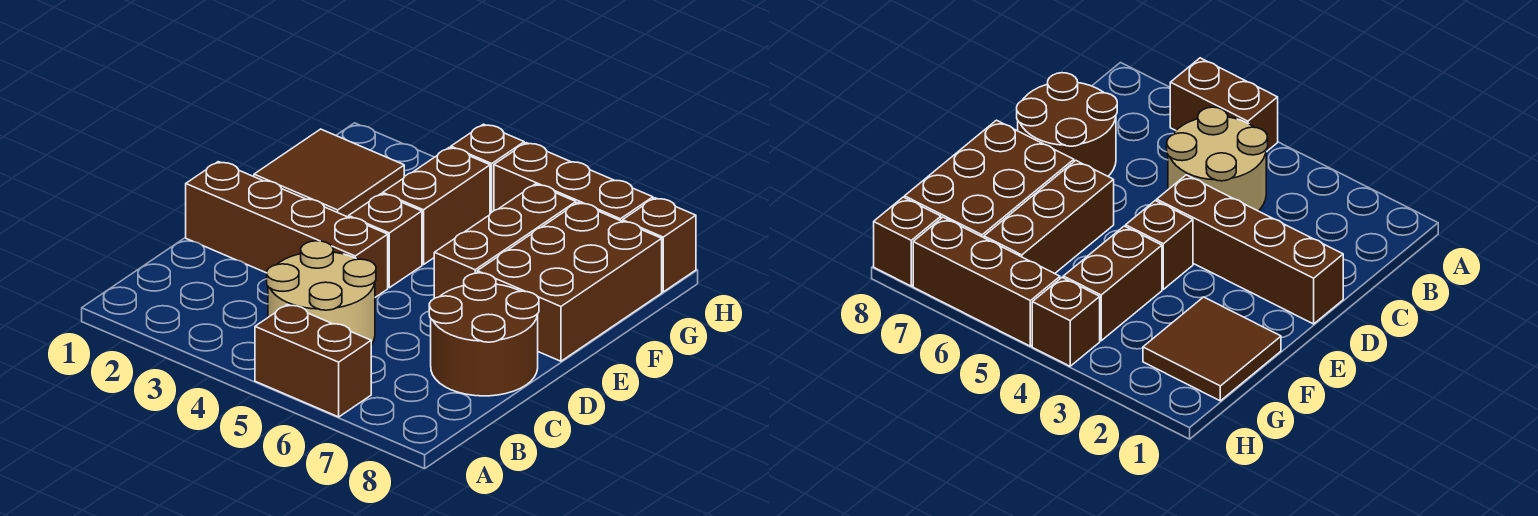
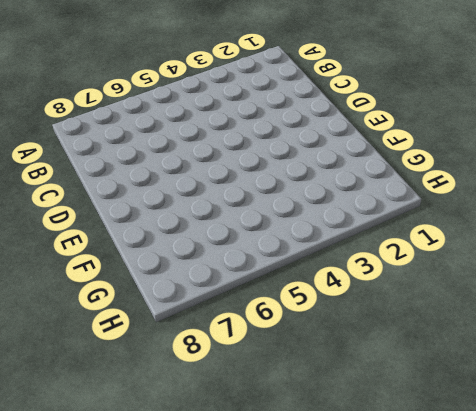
none -> brown brick A5:A6 level 1
none -> tan round brick B4:C5 level 1
none -> brown round brick C7:D8 level 1

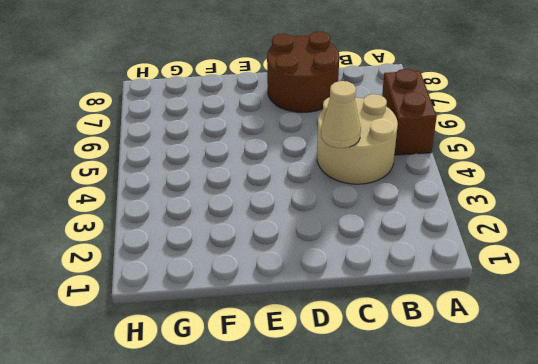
tan cone C4 level 2 -> none
none -> brown brick D1:D4 level 1
none -> brown brick E4 level 1
none -> brown brick E6:G6 level 1

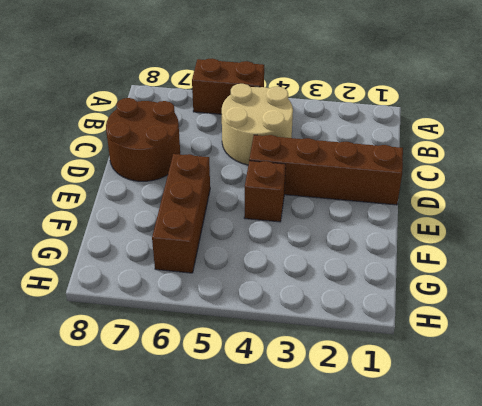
none -> brown brick E7:G8 level 1
none -> brown tile F1:G2 level 1
none -> brown brick F4:G4 level 1

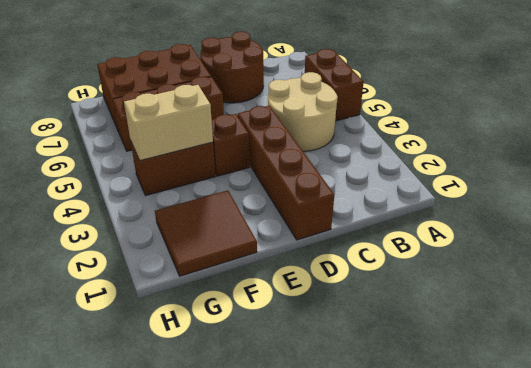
tan brick F4:G4 level 2 -> none
none -> brown brick H4 level 1
none -> brown brick H5:H7 level 1
none -> brown brick H8 level 1

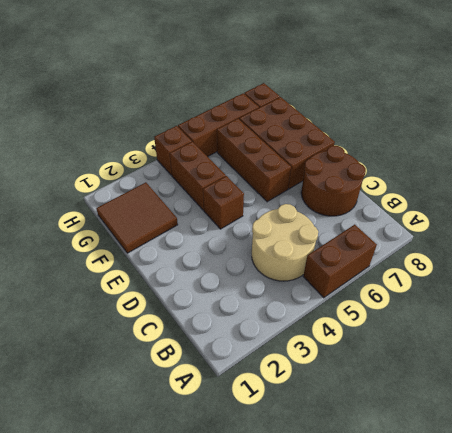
none -> brown brick D1:D4 level 1

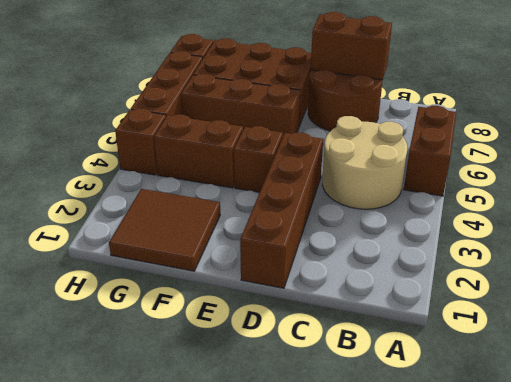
brown brick C8:D8 level 2 -> none

